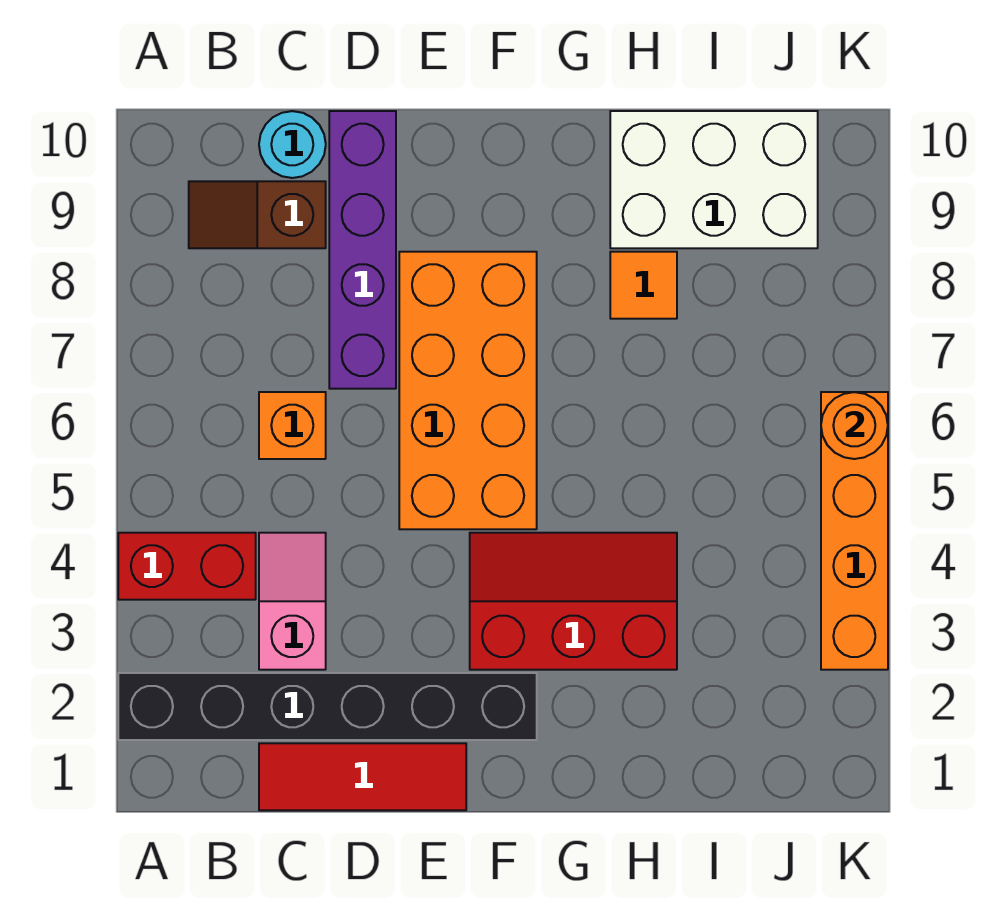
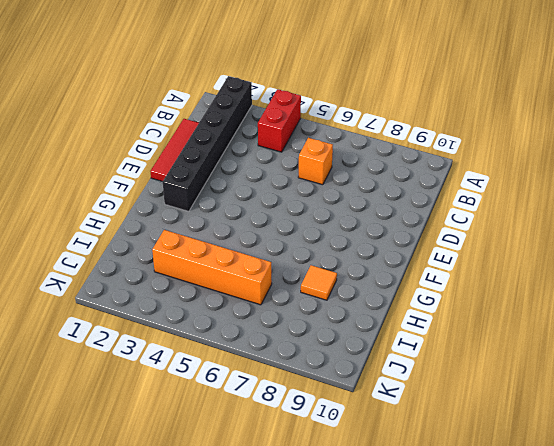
orange brick I3:I6 level 1 -> orange brick K3:K6 level 1
none -> brown slope B9:C9 level 1 top C
none -> pink slope C3:C4 level 1 top 3
none -> cyan round brick C10 level 1

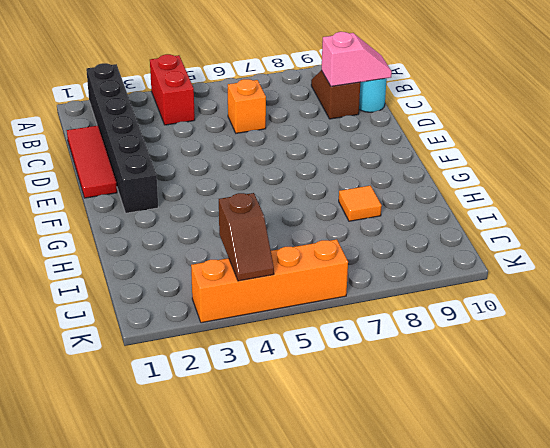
pink slope C9:C10 level 2 top 9 -> pink slope C3:C4 level 1 top 3
brown slope J4:K4 level 2 top J -> none
none -> purple brick D7:D10 level 1
none -> orange brick E5:F8 level 1
none -> red slope F3:H4 level 1 top 3

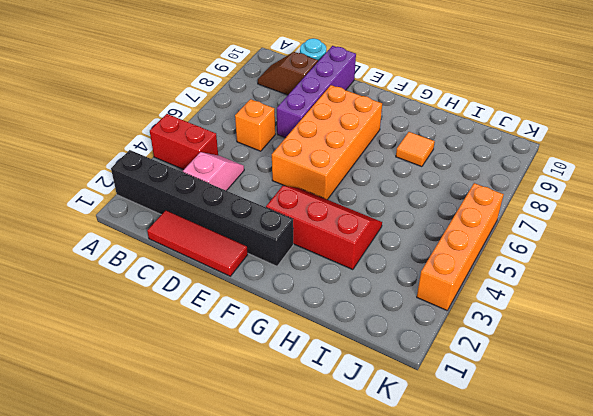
none -> white brick H9:J10 level 1
none -> orange round brick K6 level 2

